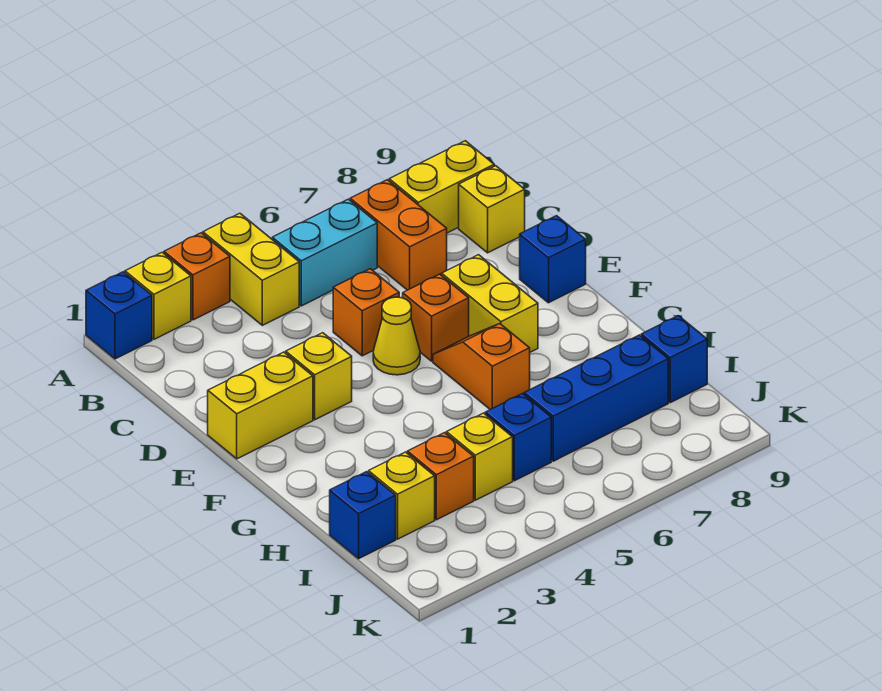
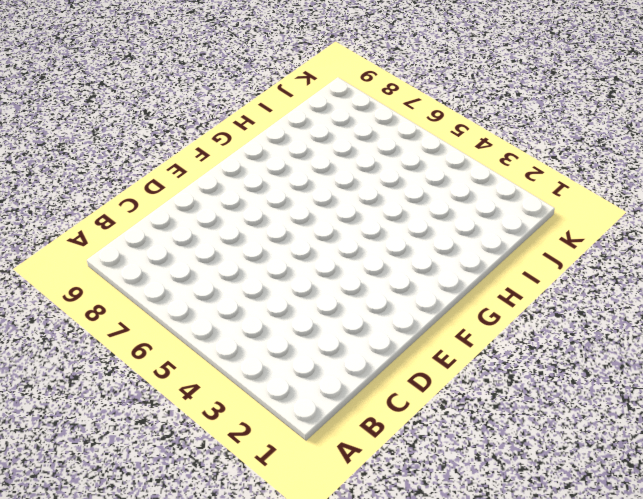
none -> blue brick A1 level 1
none -> yellow brick A2 level 1
none -> orange brick A3 level 1

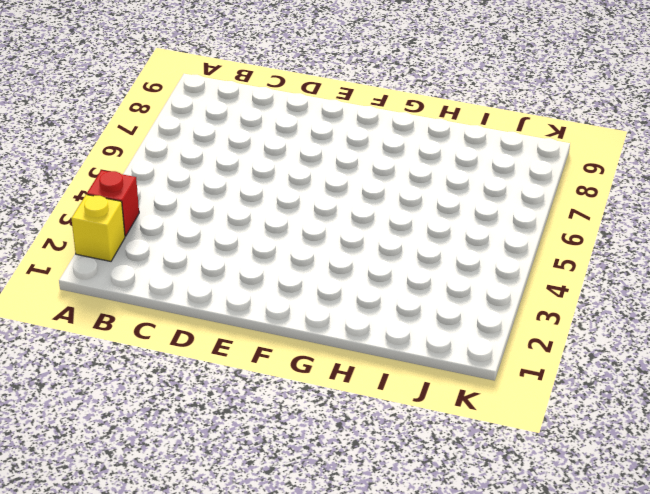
red brick A3 level 1 -> orange brick A3 level 1
none -> blue brick A1 level 1
none -> yellow brick A4:B4 level 1
none -> cyan brick B5:B6 level 1

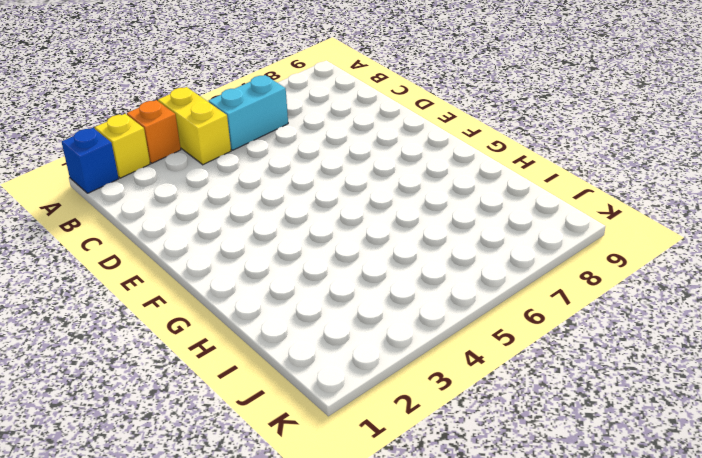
none -> orange brick B7:C7 level 1
none -> yellow brick B8:B9 level 1
none -> yellow brick C9 level 1

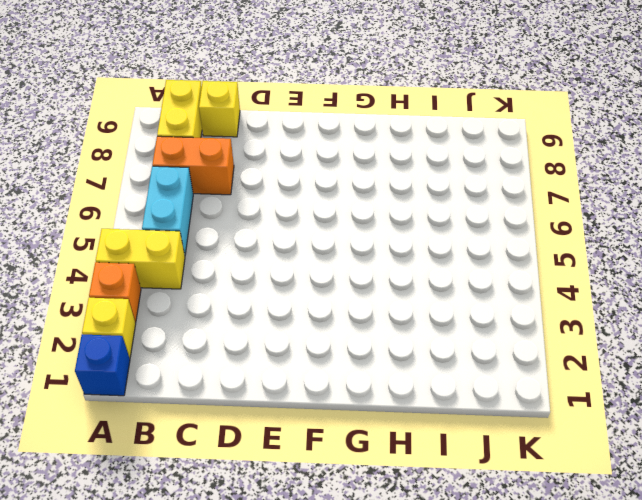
none -> orange brick D5 level 1
none -> yellow brick E1:E2 level 1
none -> yellow brick E3 level 1

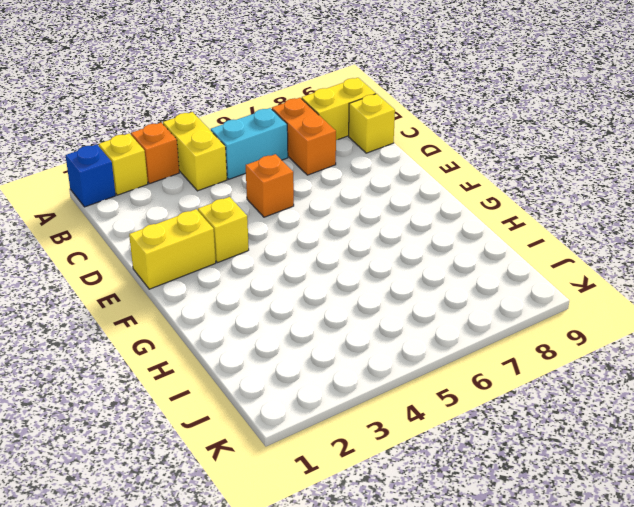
none -> yellow cone E5 level 1
none -> orange brick E6 level 1
none -> yellow brick E7:F7 level 1

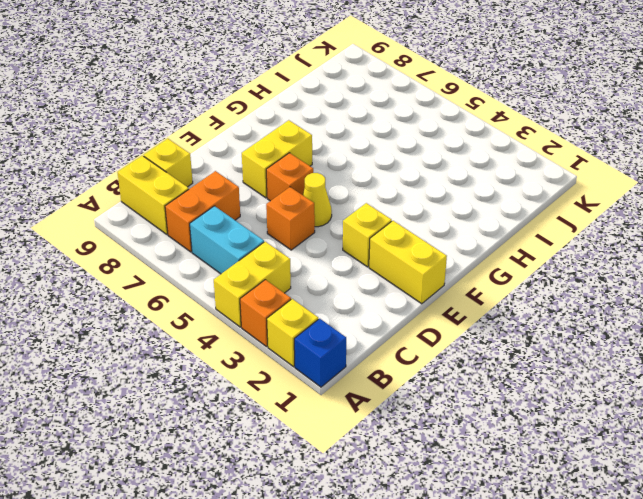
none -> blue brick E9 level 1
none -> orange slope F6:G6 level 1 top G
none -> blue brick I1 level 1

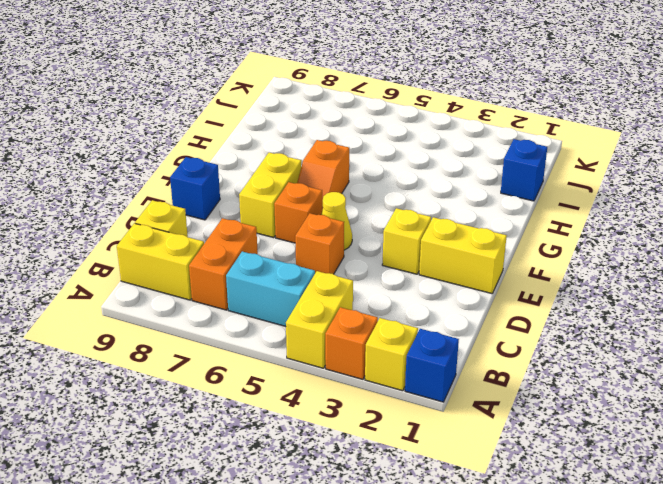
none -> yellow brick I2 level 1
none -> orange brick I3 level 1
none -> yellow brick I4 level 1

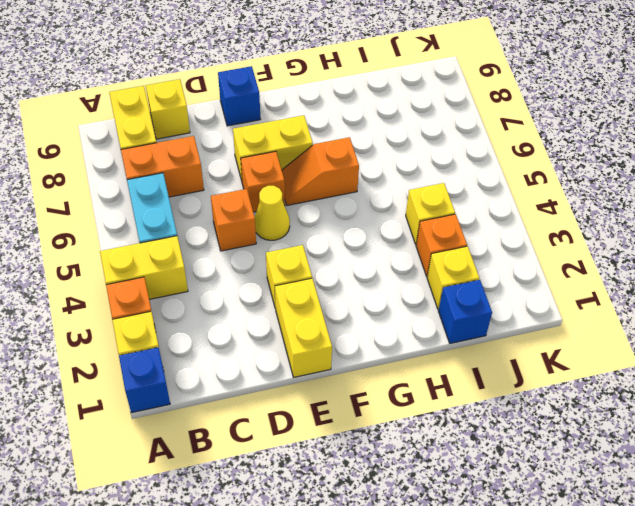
none -> blue brick I5 level 1
none -> blue brick I6:I8 level 1
none -> blue brick I9 level 1

